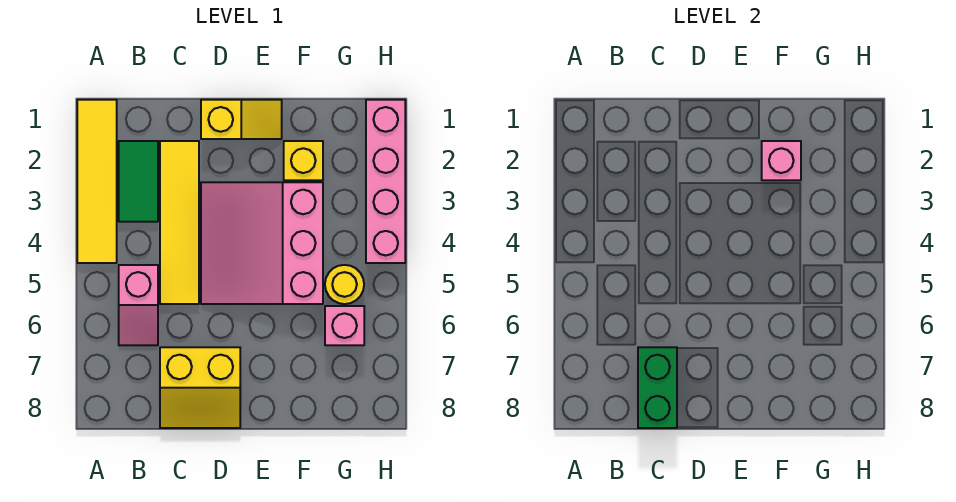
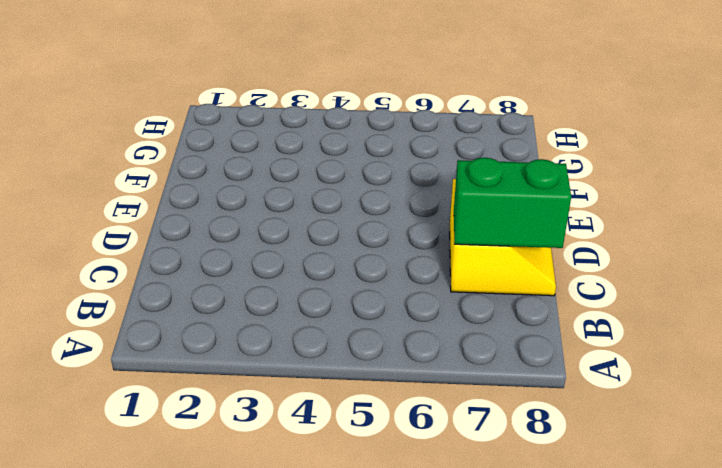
none -> yellow tile A1:A4 level 1
none -> green tile B2:B3 level 1
none -> pink slope B5:B6 level 1 top 5

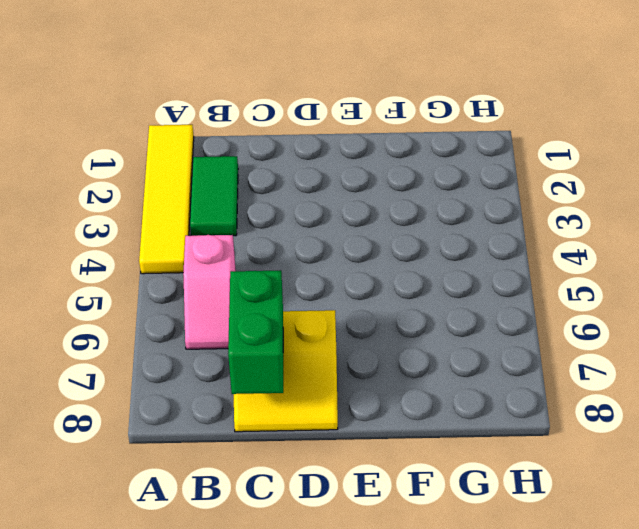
none -> yellow tile C2:C5 level 1
none -> yellow slope D1:E1 level 1 top D
none -> pink slope D3:F5 level 1 top F

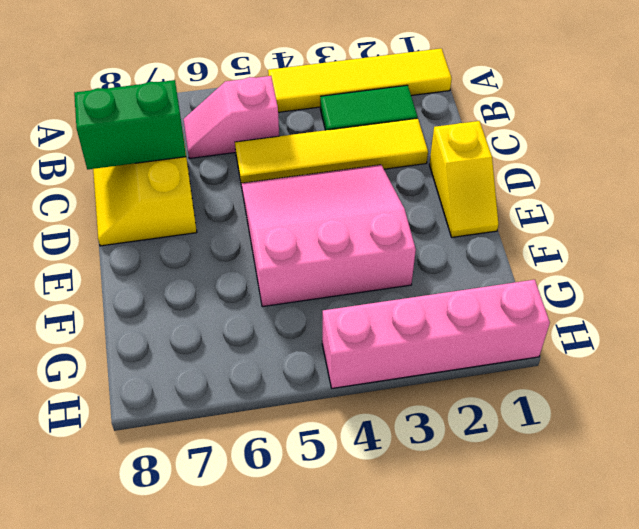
none -> yellow brick F2 level 1
none -> yellow round brick G5 level 1
none -> pink brick G6 level 1

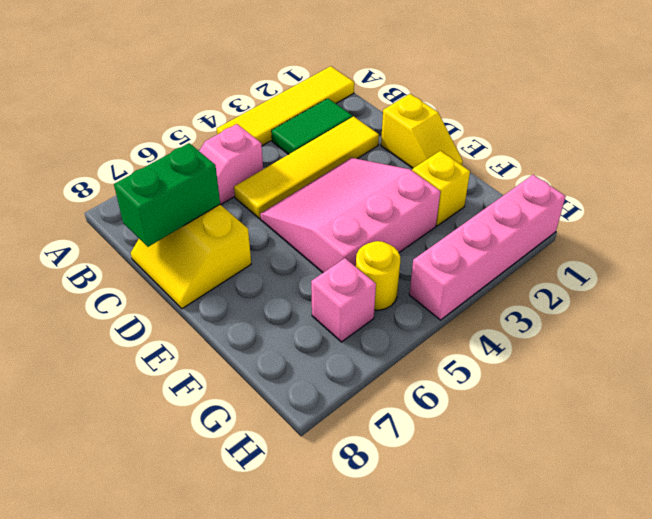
none -> pink brick F2 level 2

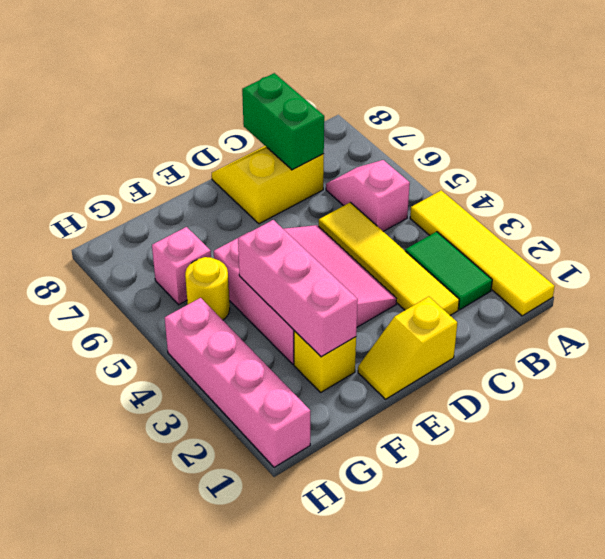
pink brick F2:F4 level 2 -> pink brick F2 level 2

